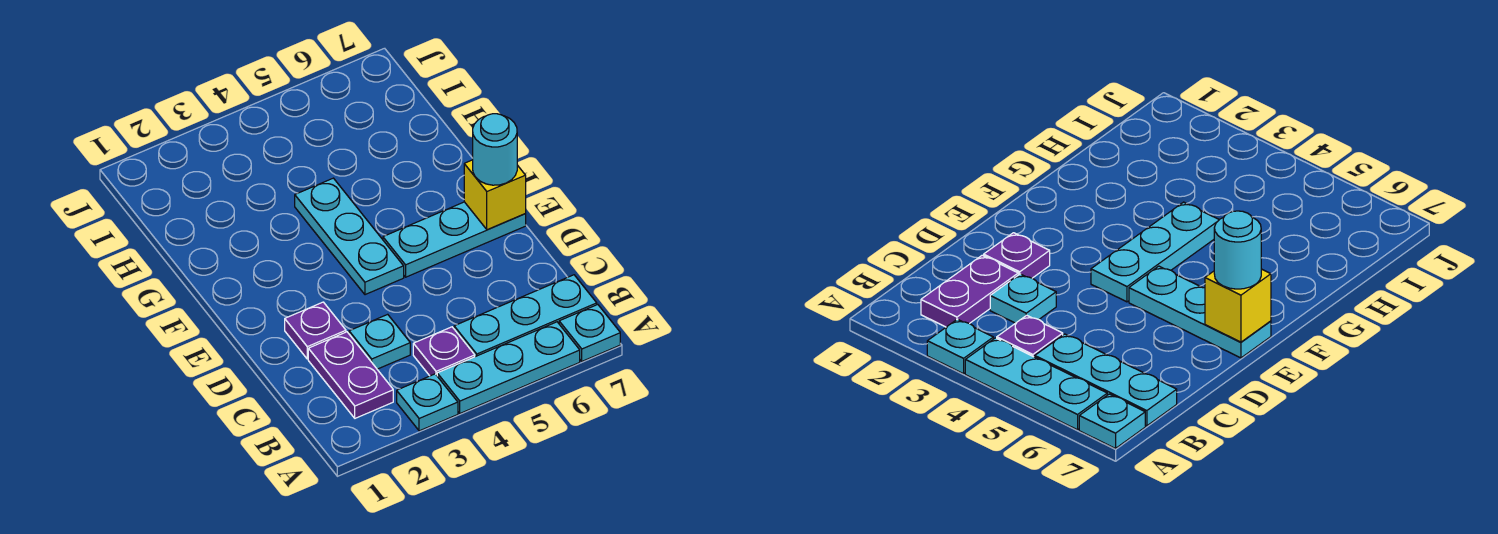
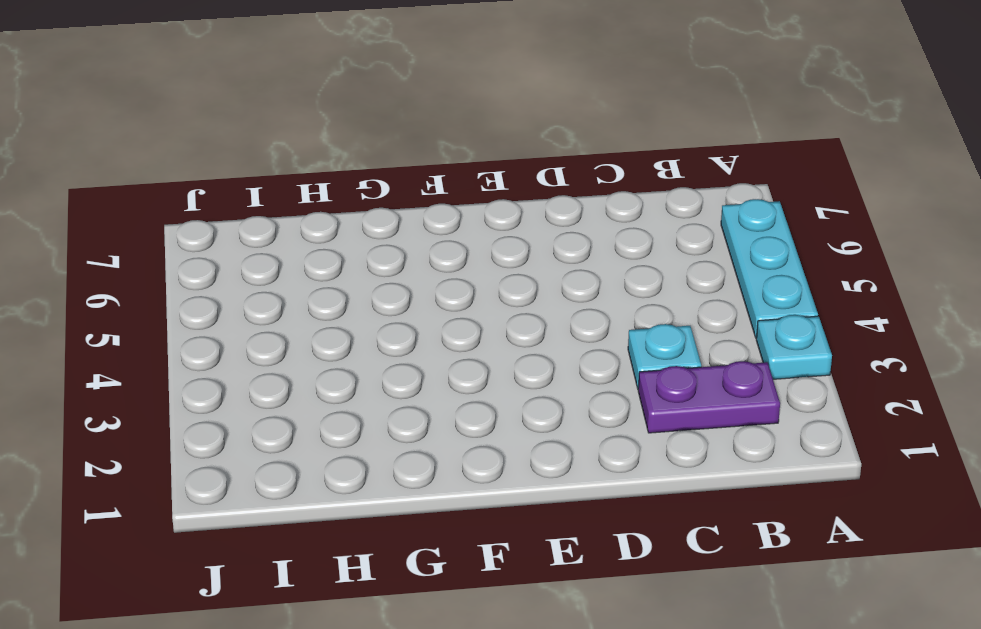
none -> cyan plate A7 level 1
none -> purple plate B4 level 1
none -> cyan plate B5:B7 level 1

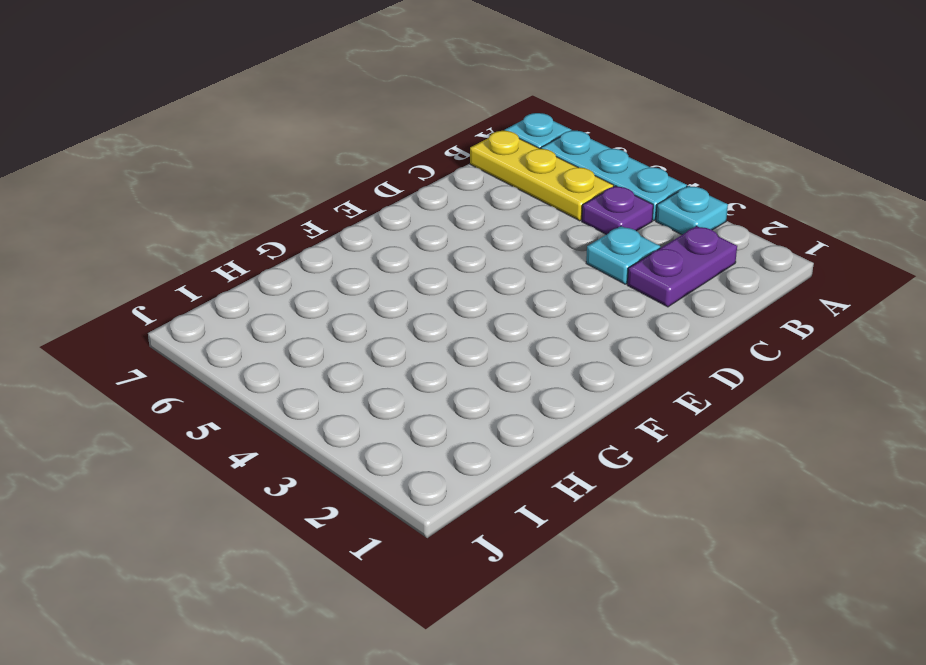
yellow plate B5:B7 level 1 -> cyan plate B5:B7 level 1
none -> purple plate D2 level 1
none -> cyan plate E4:G4 level 1
none -> cyan plate E5:E7 level 1

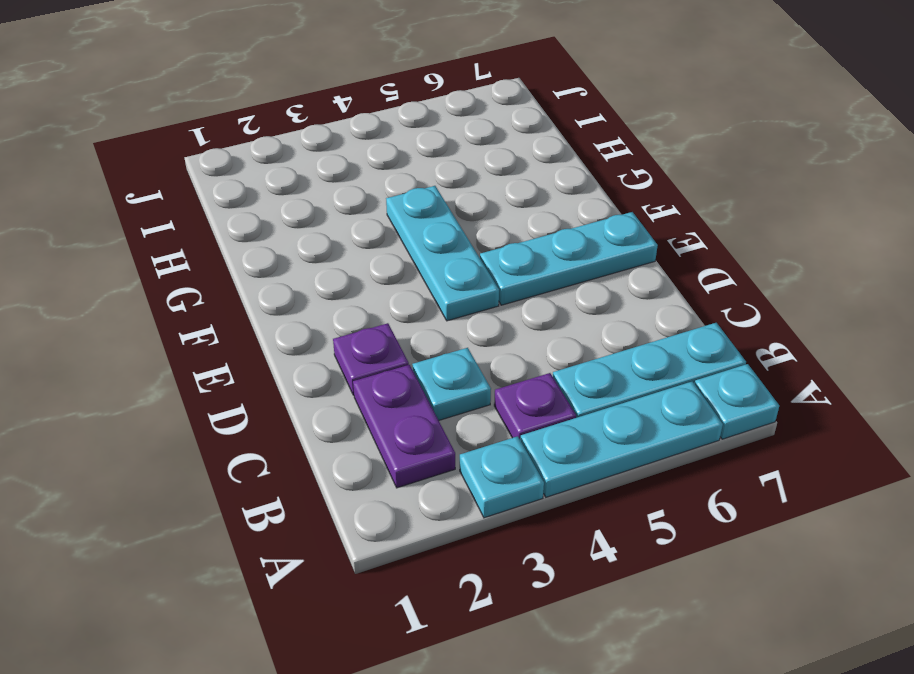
none -> yellow brick E7 level 2
none -> cyan round brick E7 level 3

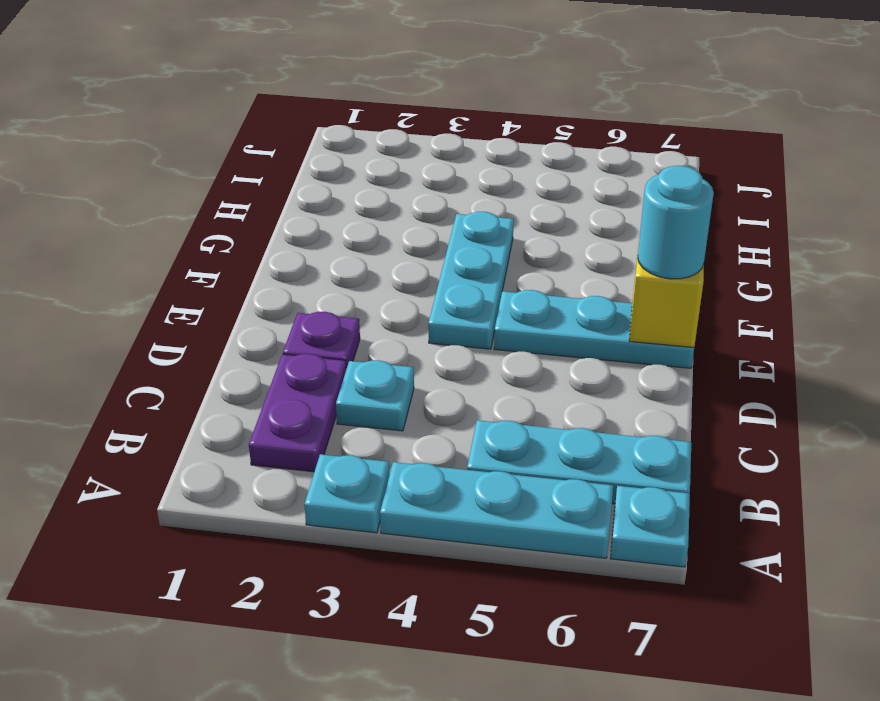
none -> purple plate B4 level 1

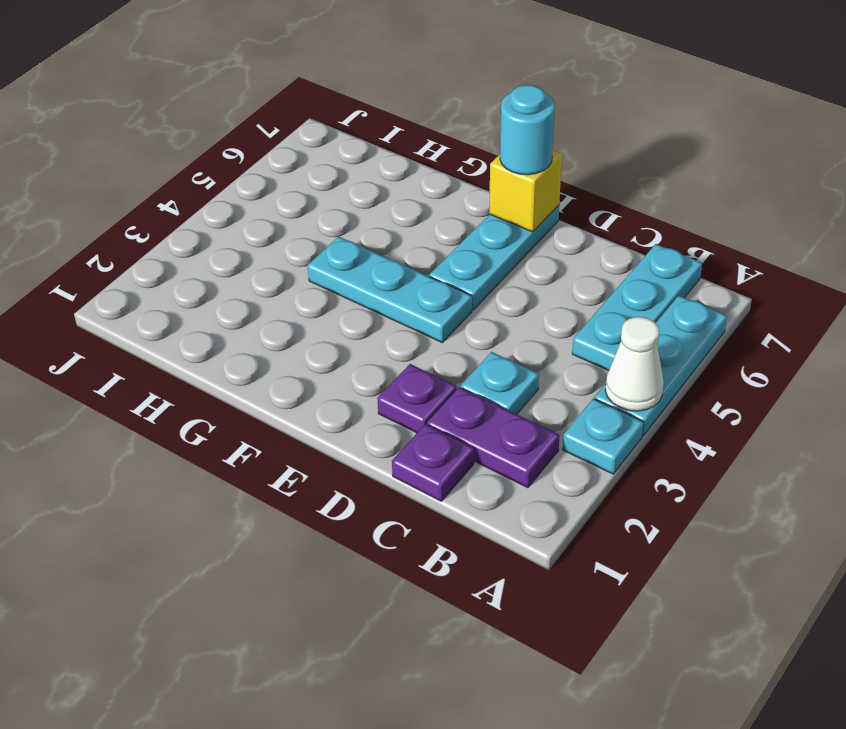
white cone A4 level 2 -> none
purple plate C1 level 1 -> purple plate B4 level 1
none -> cyan plate A7 level 1

